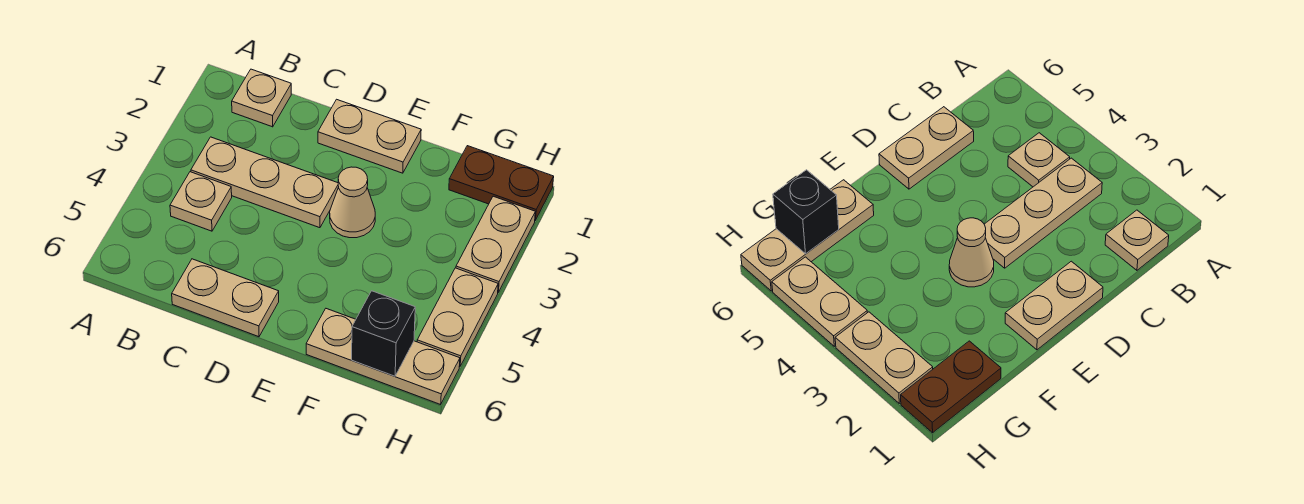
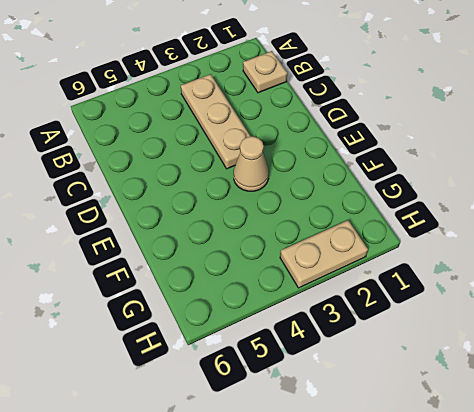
none -> tan plate B4 level 1
none -> tan plate C6:D6 level 1

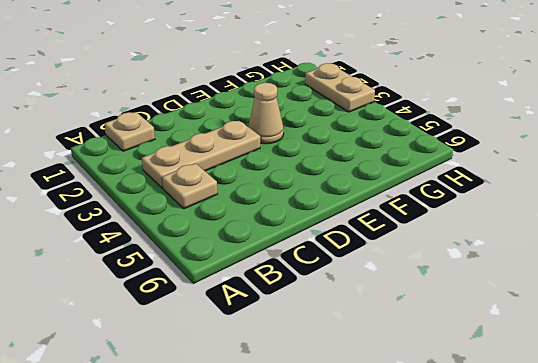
none -> tan plate C6:D6 level 1
none -> tan plate D1:E1 level 1

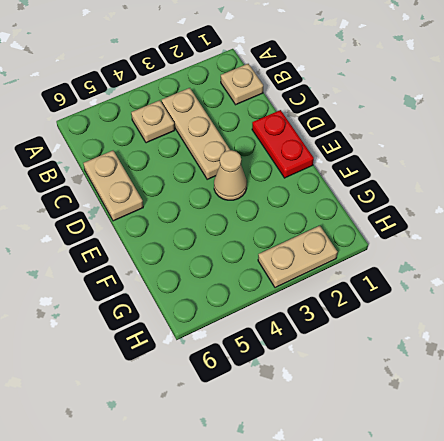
red plate D1:E1 level 1 -> tan plate D1:E1 level 1
none -> tan plate F6:H6 level 1
none -> brown plate G1:H1 level 1

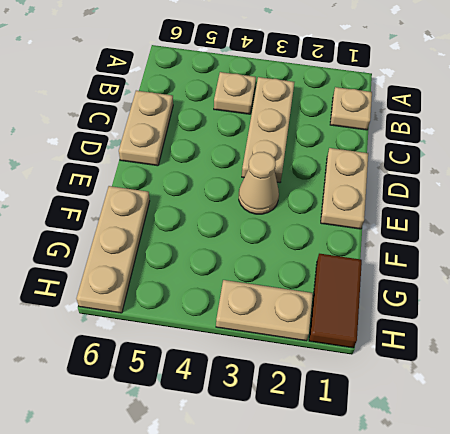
brown tile G1:H1 level 1 -> brown plate G1:H1 level 1
none -> tan plate H4:H5 level 1
none -> black brick G6 level 2

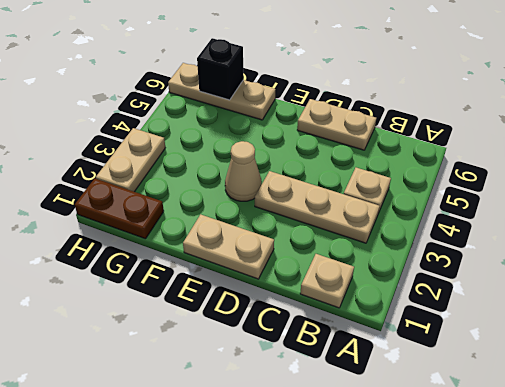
none -> tan plate H4:H5 level 1

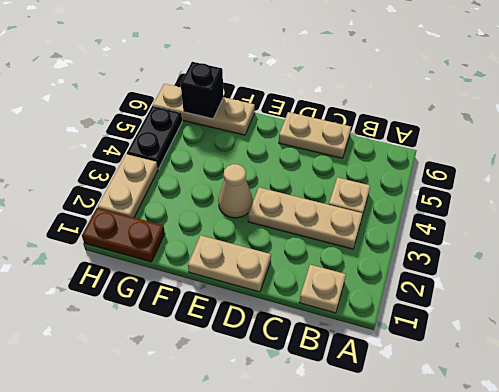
black plate H4:H5 level 1 -> tan plate H4:H5 level 1

